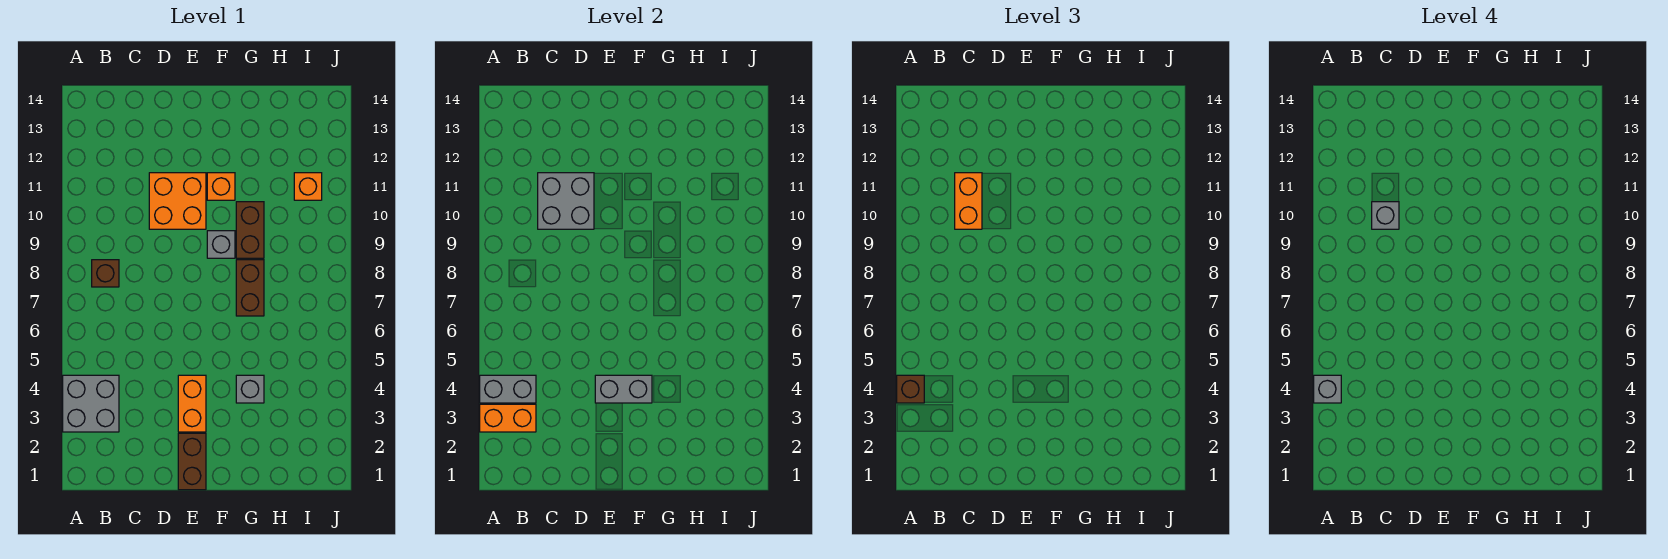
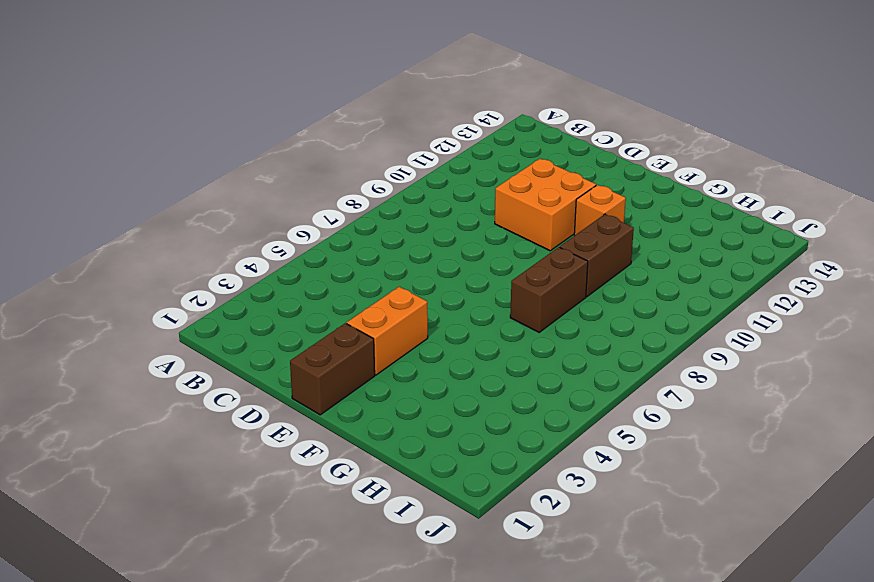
none -> grey brick A3:B4 level 1
none -> brown brick B8 level 1
none -> grey brick F9 level 1

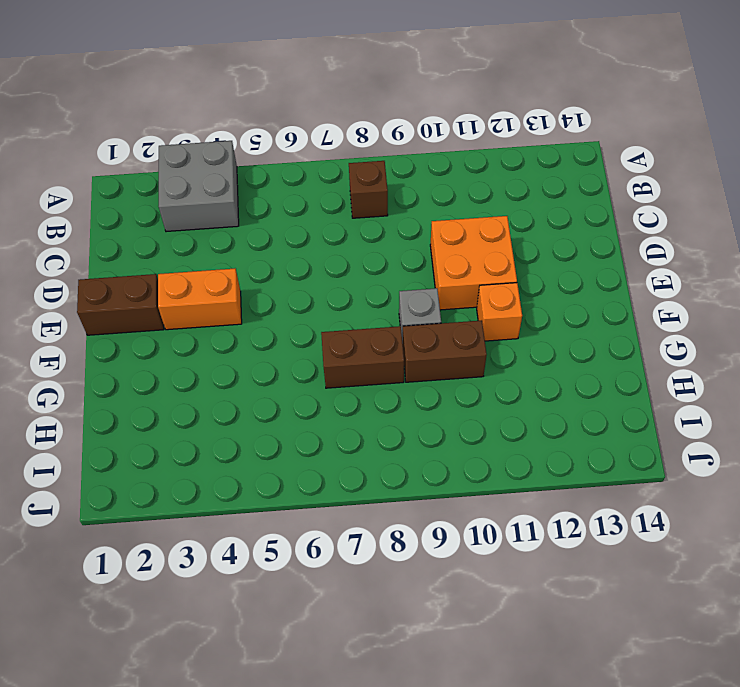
none -> grey brick G4 level 1
none -> orange brick I11 level 1
none -> orange brick A3:B3 level 2

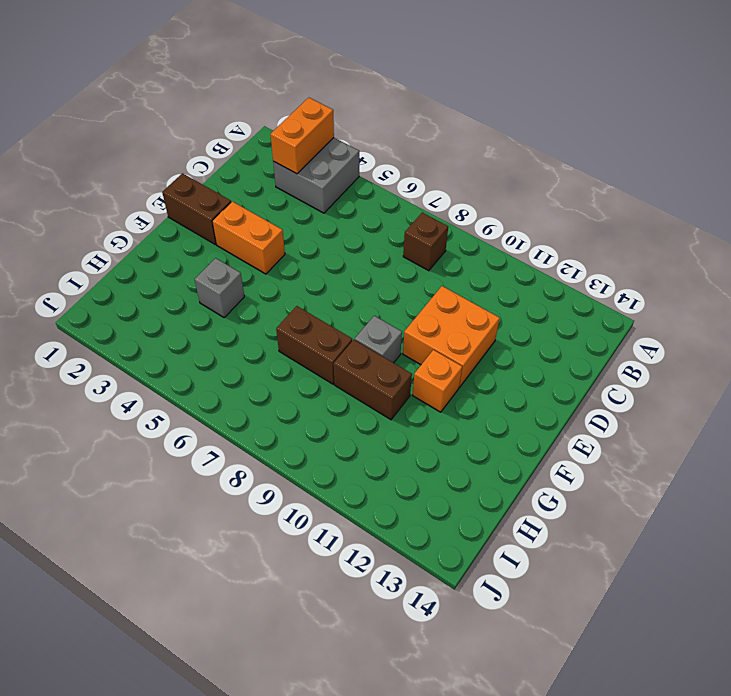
none -> orange brick I11 level 1
none -> grey brick A4:B4 level 2
none -> grey brick C10:D11 level 2

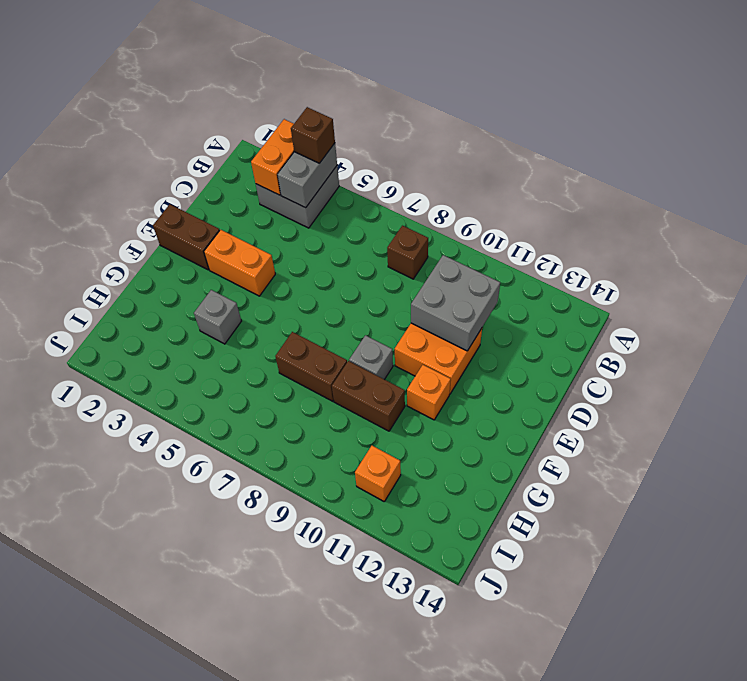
none -> grey brick E4:F4 level 2
none -> orange brick C10:C11 level 3
none -> grey brick A4 level 4

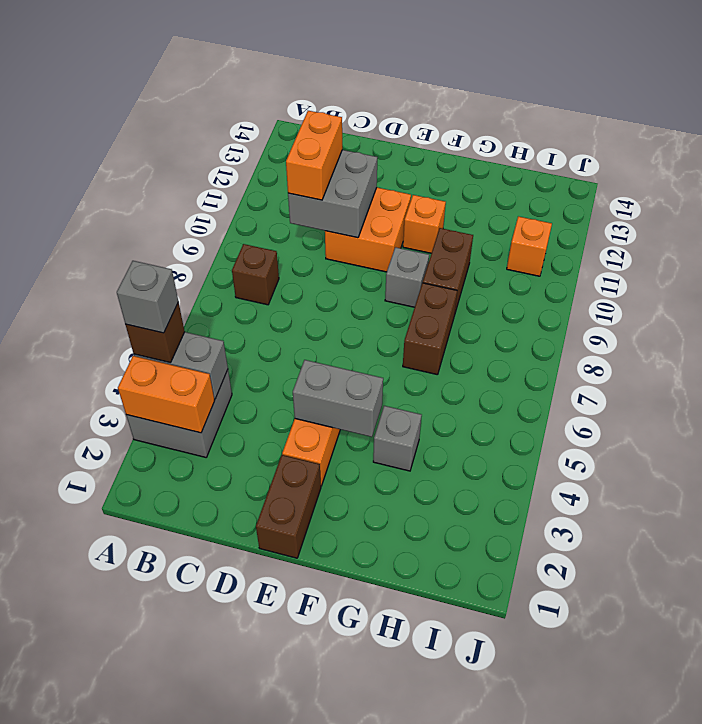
none -> grey brick C10 level 4

